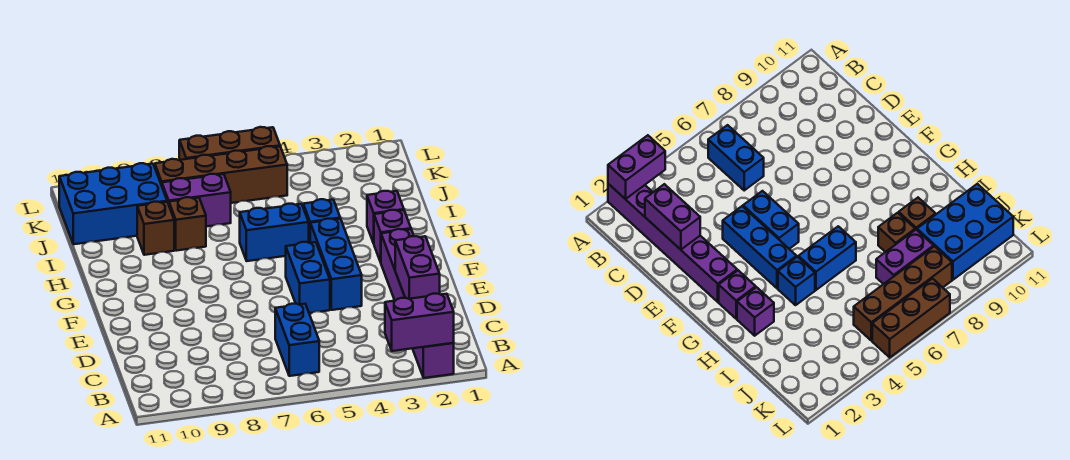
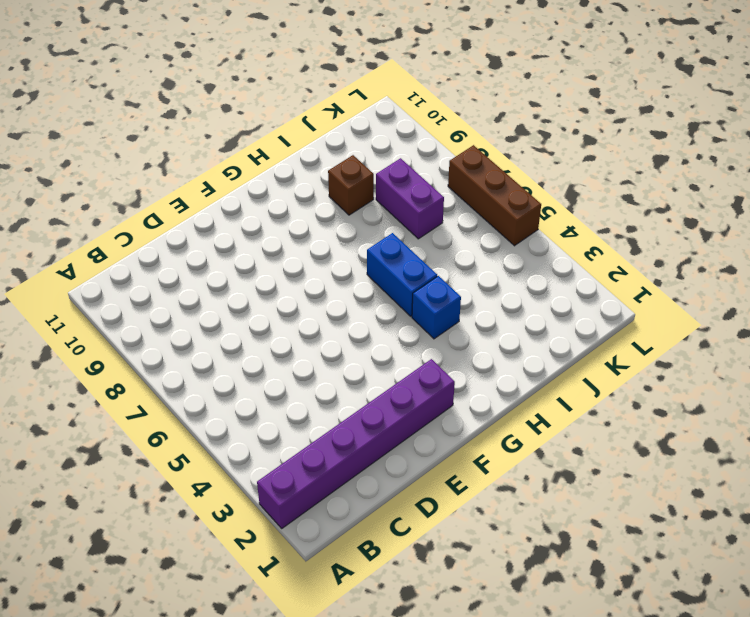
none -> blue brick B6:C6 level 1
none -> blue brick E4:G4 level 1
none -> blue brick E5:F5 level 1

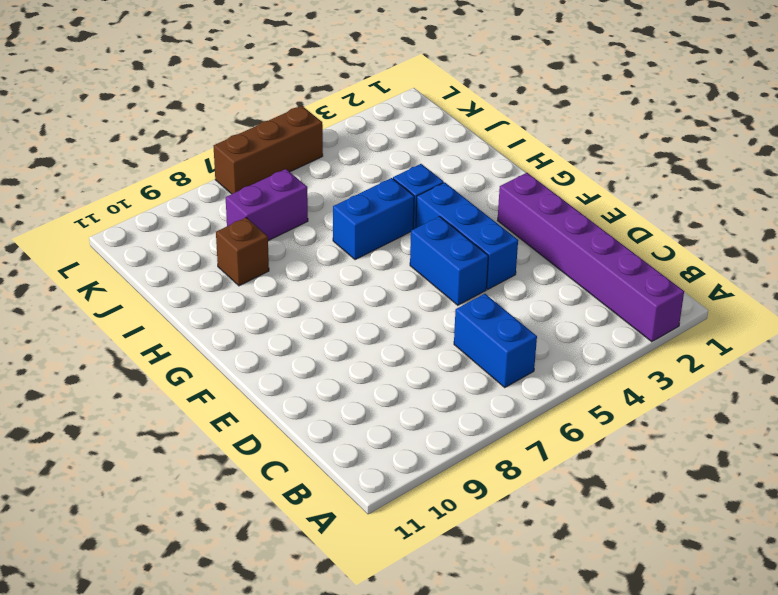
none -> purple brick G2 level 1
none -> purple brick H2 level 1
none -> brown brick I8 level 1

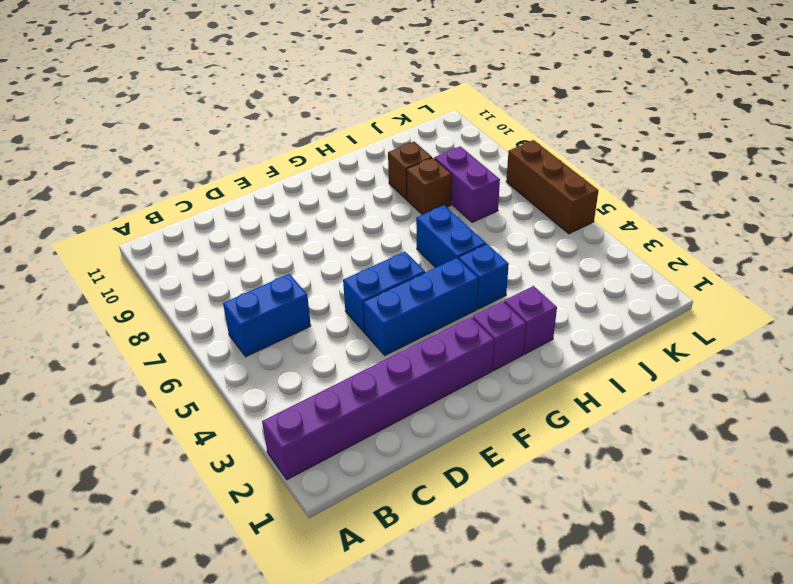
none -> blue brick J9:K11 level 1
none -> brown brick K5:K8 level 1
none -> purple brick A2:A3 level 2

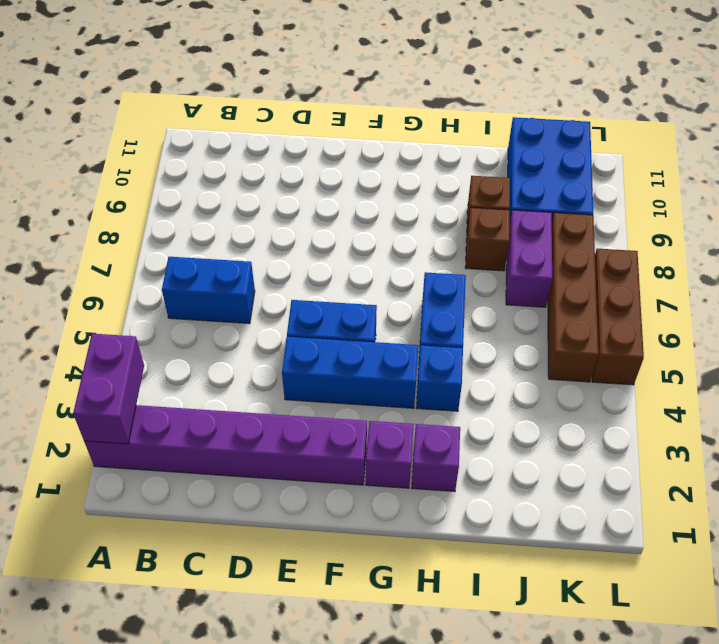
none -> purple brick C2:D2 level 2

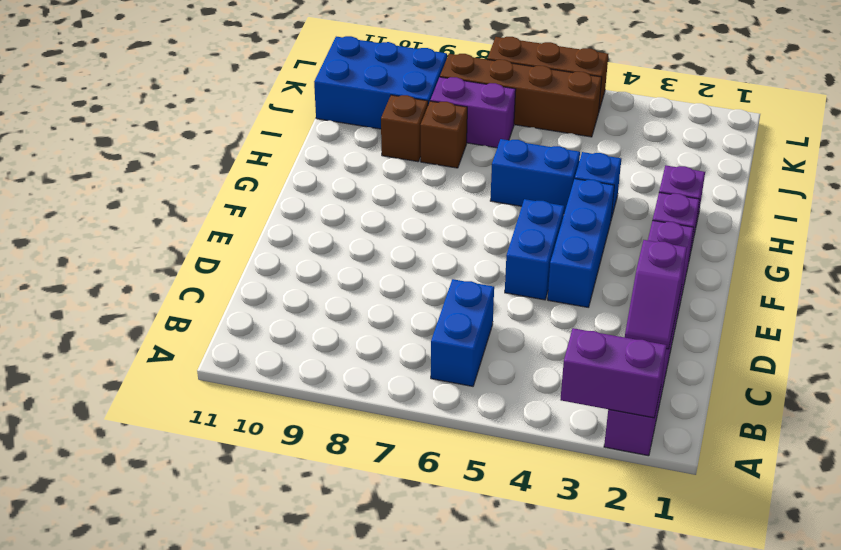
purple slope C2:D2 level 2 top D -> purple brick C2:D2 level 2

